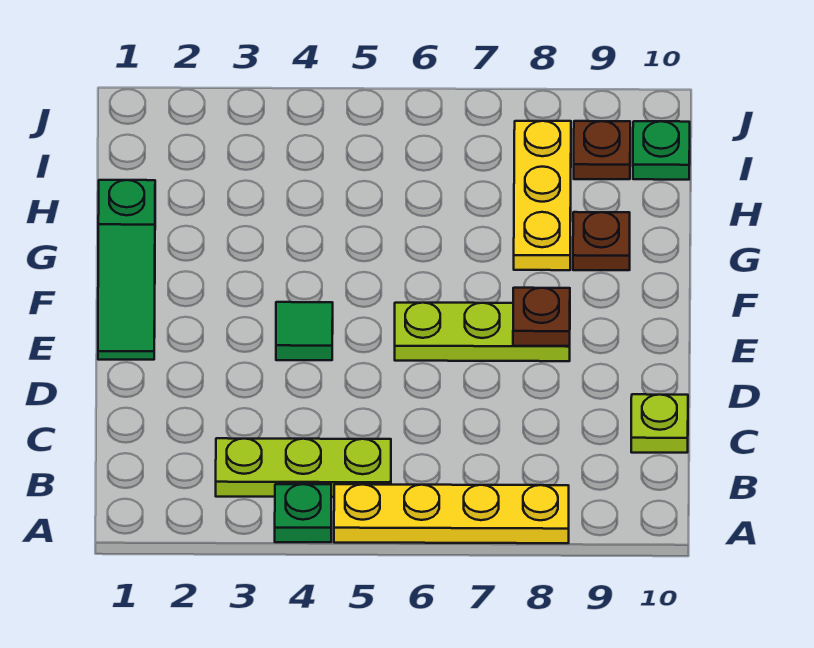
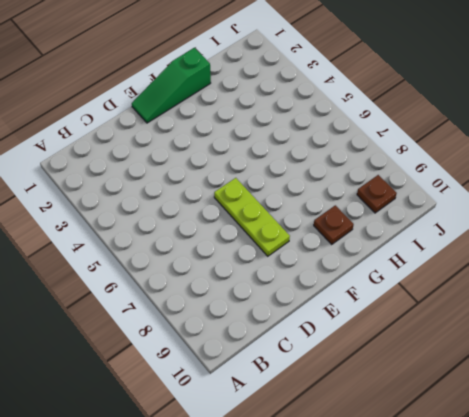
none -> green plate A4 level 1
none -> yellow plate A5:A8 level 1
none -> lime plate B3:B5 level 1

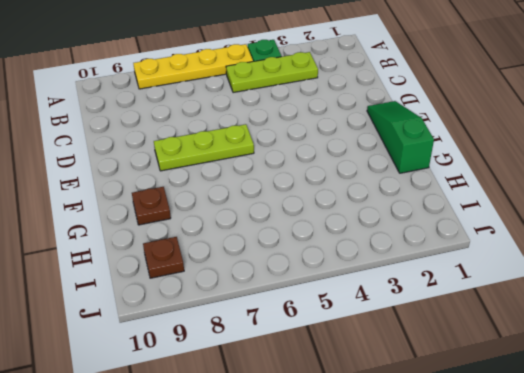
none -> lime plate C10 level 1
none -> green tile E4 level 1
none -> yellow plate G8:I8 level 1

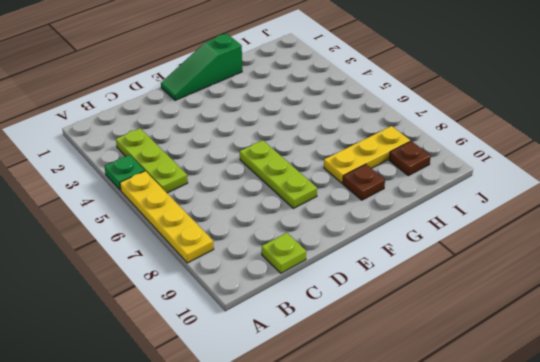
none -> green tile E4 level 1
none -> green plate I10 level 1
none -> brown plate E8 level 2

